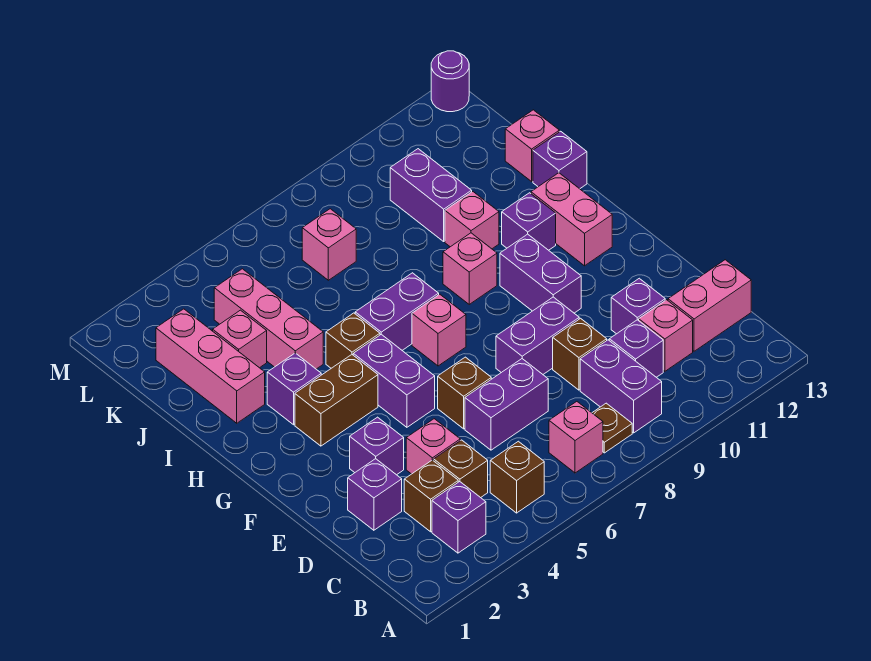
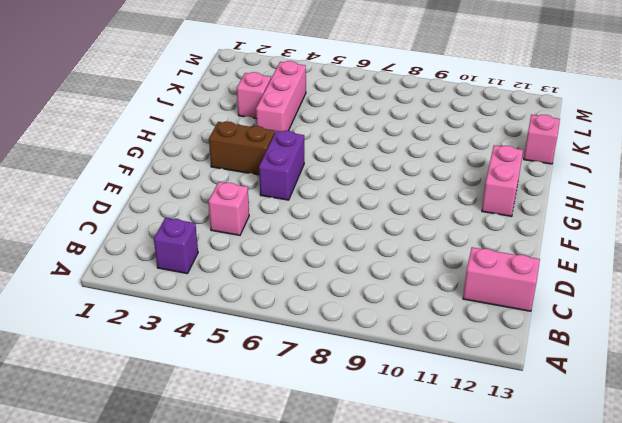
none -> brown brick B5 level 1
none -> pink brick B7 level 1
none -> brown plate B8 level 1
none -> purple brick B9:C9 level 1

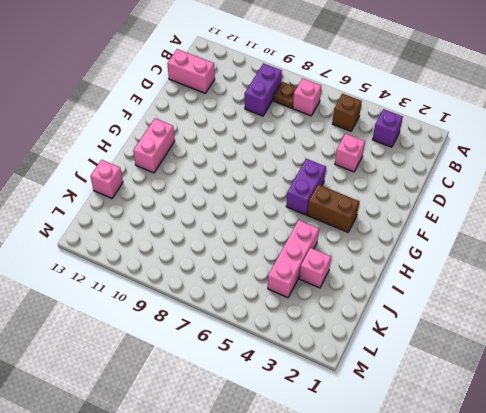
none -> brown brick C3 level 1
none -> brown brick C4 level 1
none -> purple brick C10 level 1
none -> pink brick C11 level 1

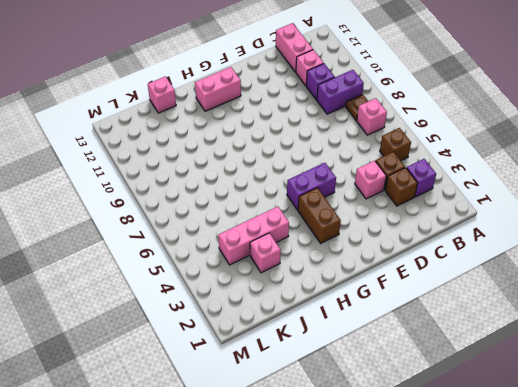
none -> purple brick D2 level 1
none -> purple brick D6:D7 level 1
none -> brown brick D9 level 1
none -> purple brick D11 level 1

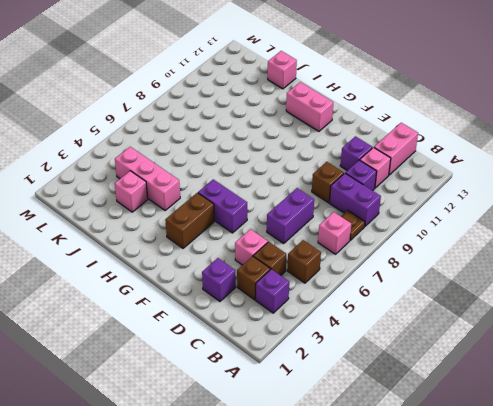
none -> purple brick E3 level 1
none -> brown brick E6 level 1
none -> purple brick E8:E9 level 1
none -> purple brick F10:G10 level 1

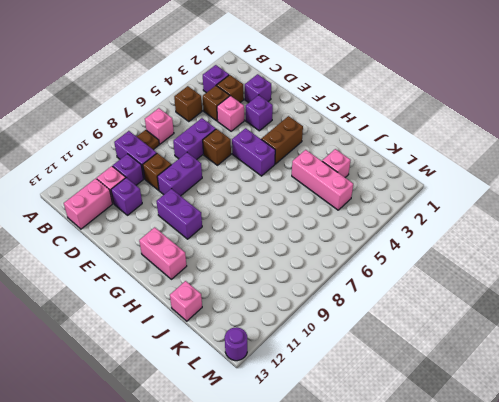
none -> pink brick G7 level 1
none -> purple brick H3 level 1
none -> brown brick H5 level 1
none -> purple brick H6:H7 level 1

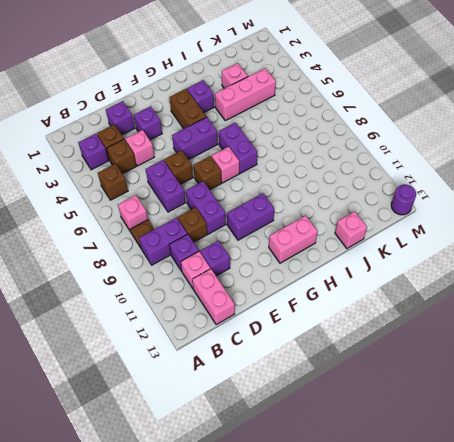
brown brick F7 level 1 -> brown brick H5 level 1
none -> pink brick H9 level 1
none -> purple brick H11 level 1
none -> pink brick I2:K2 level 1
none -> pink brick I10 level 1

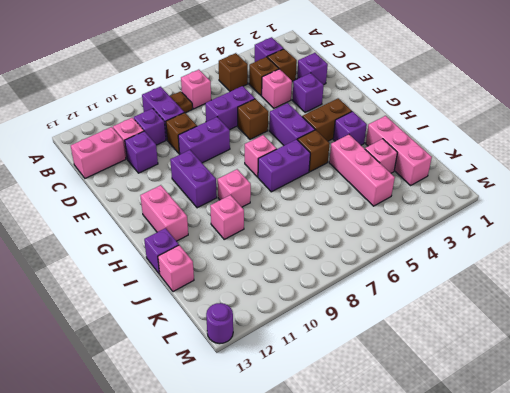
none -> purple brick H11 level 1
none -> purple brick J10:K10 level 1
none -> pink brick K7 level 1

